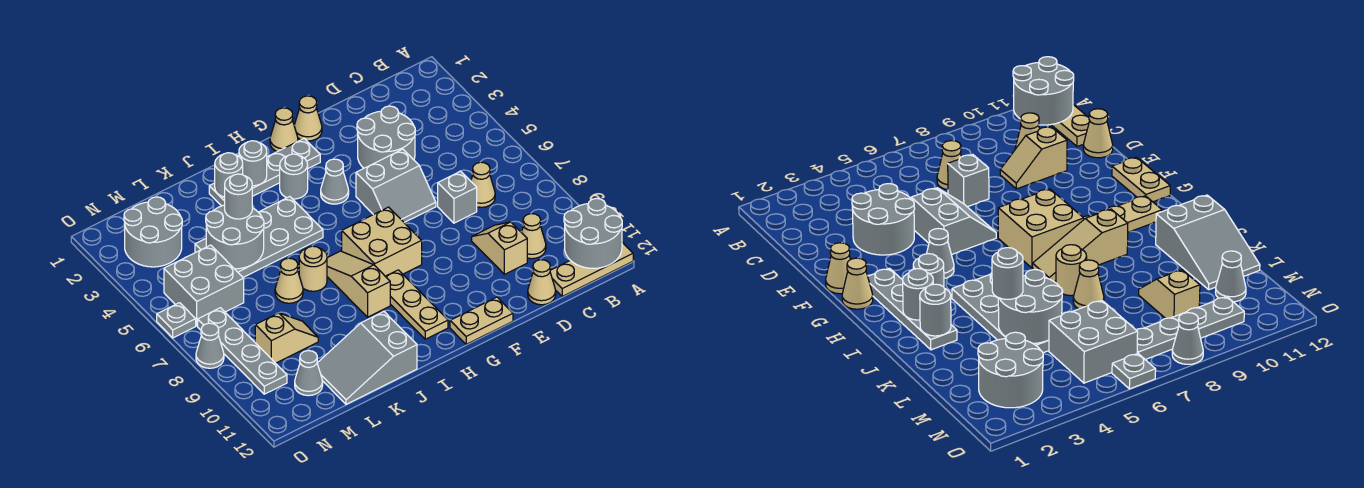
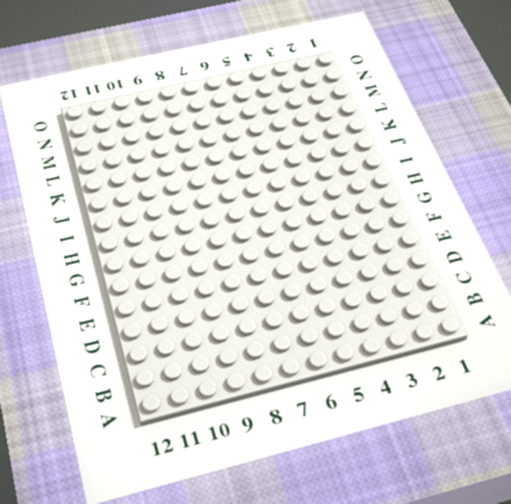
none -> tan plate A12:C12 level 1
none -> tan cone C7 level 1
none -> tan cone C10 level 1
none -> grey round brick D3:E4 level 1

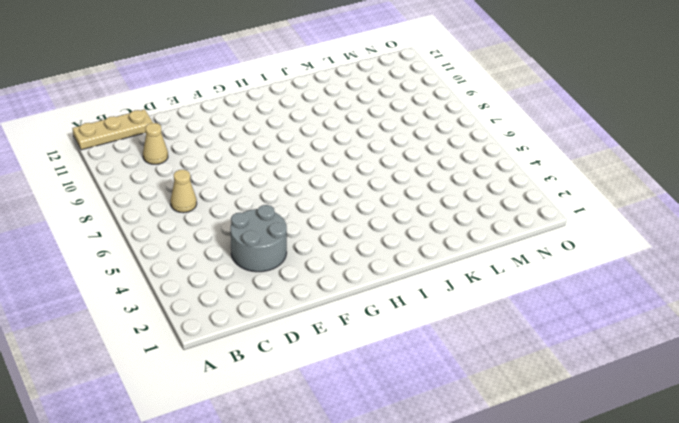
none -> grey brick D7 level 1
none -> tan slope D9:D10 level 1 top 10
none -> tan cone D12 level 1
none -> grey slope E5:F6 level 1 top 5

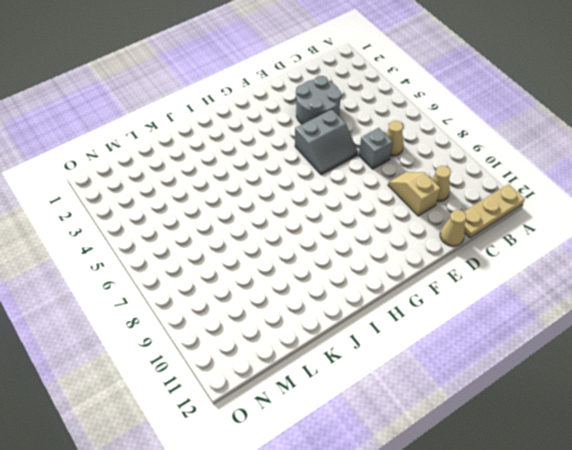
none -> tan cone F1 level 1
none -> tan plate F12:G12 level 1
none -> tan cone G1 level 1
none -> grey plate G2:J2 level 1

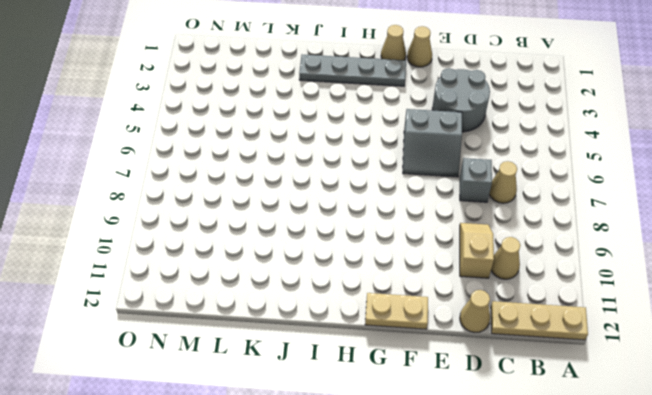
none -> grey cone G4 level 1
none -> tan brick G7:H8 level 1
none -> grey round brick H3 level 1
none -> tan plate H9:H11 level 1

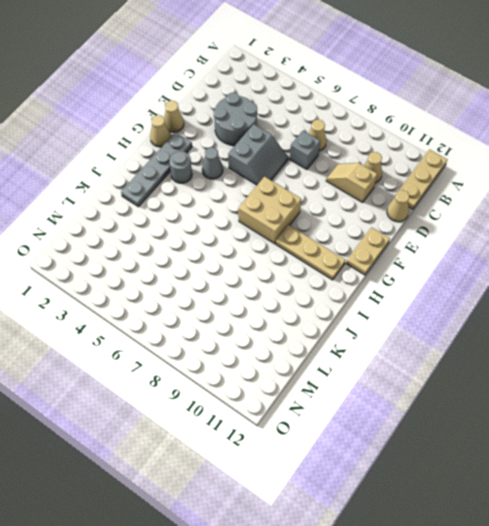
none -> grey plate I4:L5 level 1
none -> tan slope I7:I9 level 1 top 9
none -> tan round brick J7 level 1
none -> grey slope J11:L12 level 1 top J

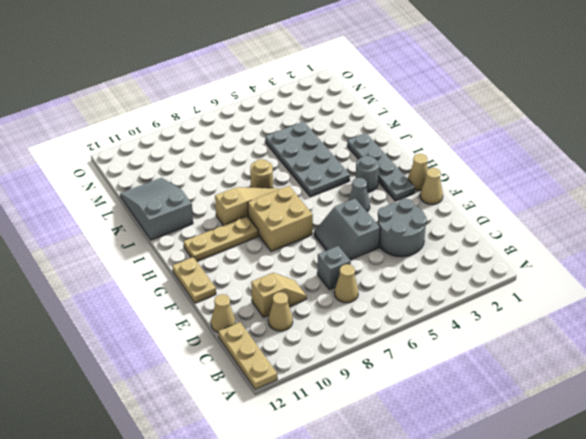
none -> tan cone K7 level 1
none -> tan slope L9:M9 level 1 top M
none -> grey round brick M2:N3 level 1
none -> grey brick M5:N6 level 1

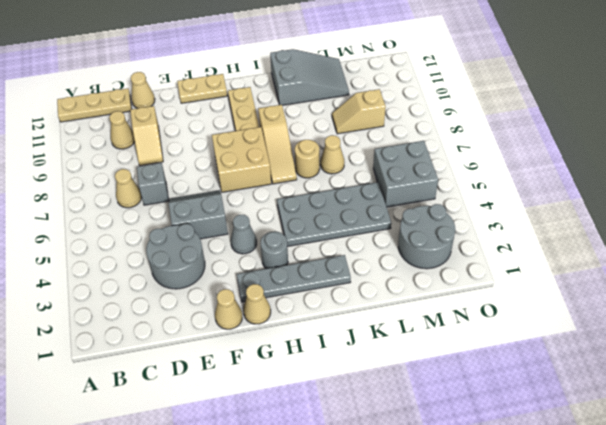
none -> grey cone M11 level 1
none -> grey plate N7:N10 level 1
none -> grey plate O6 level 1
none -> grey cone O8 level 1

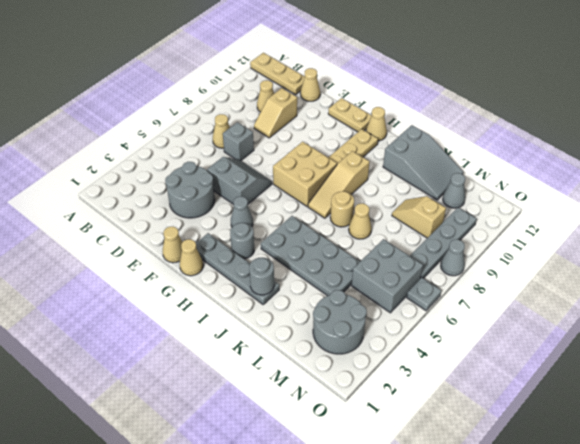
tan cone H12 level 1 -> none
none -> grey round brick A11:B12 level 2
none -> grey round brick I2 level 2
none -> grey round brick K4:L5 level 2
none -> grey round brick K4 level 3

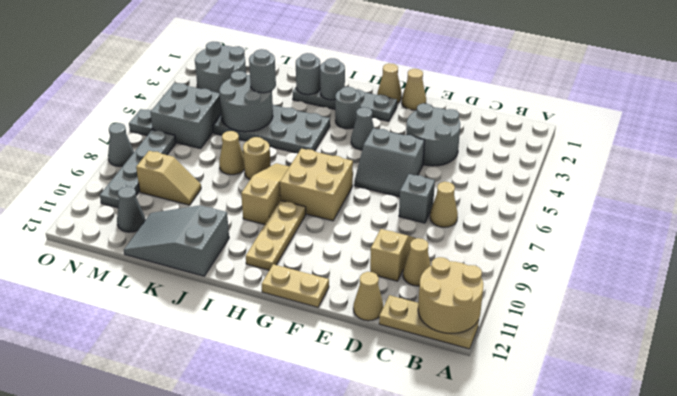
tan round brick A11:B12 level 2 -> grey round brick A11:B12 level 2

